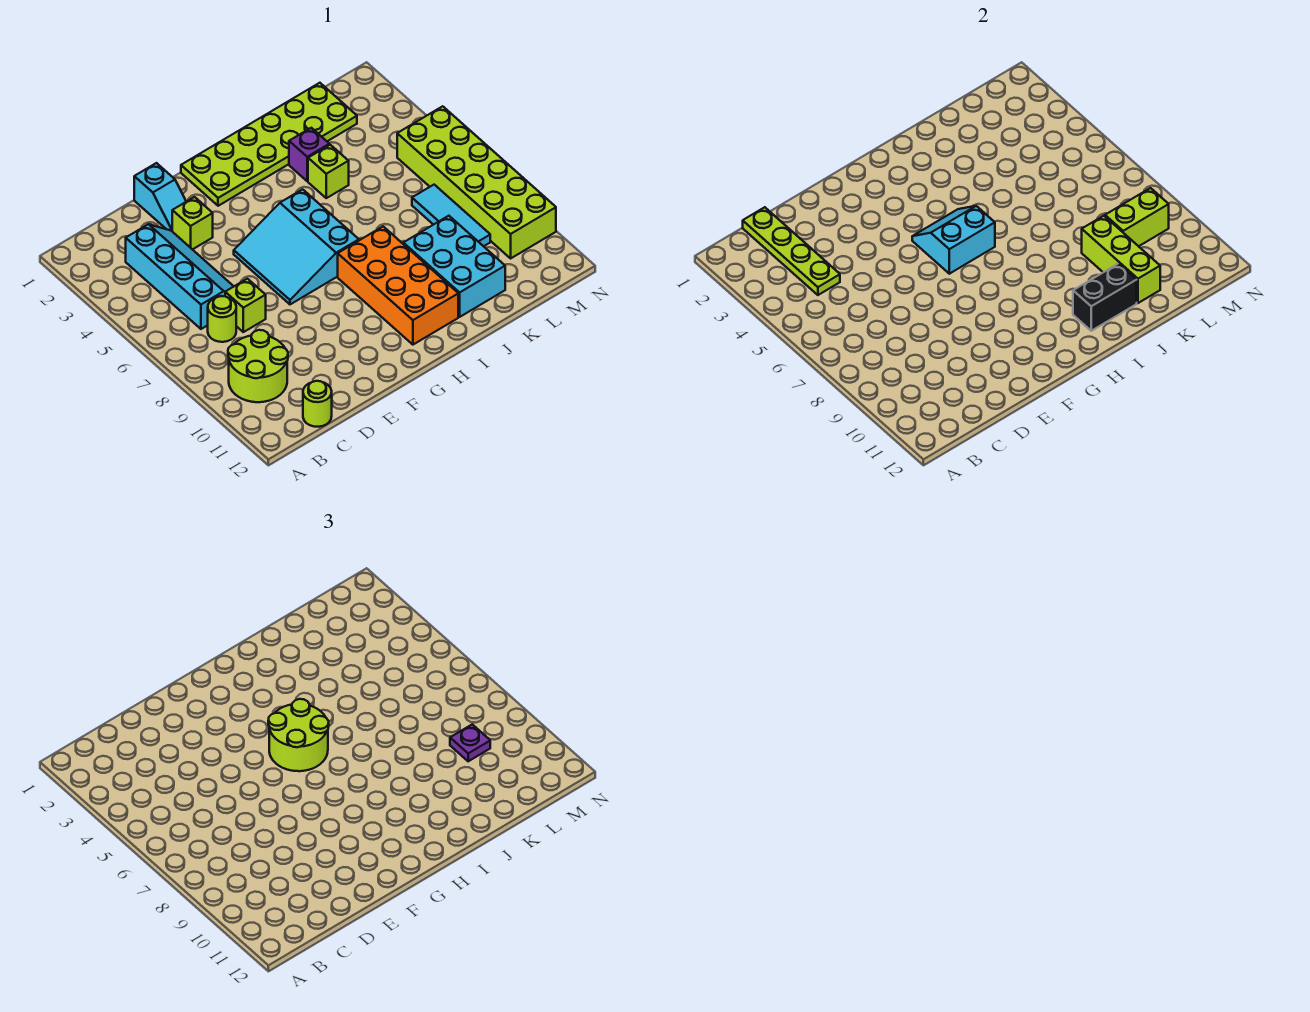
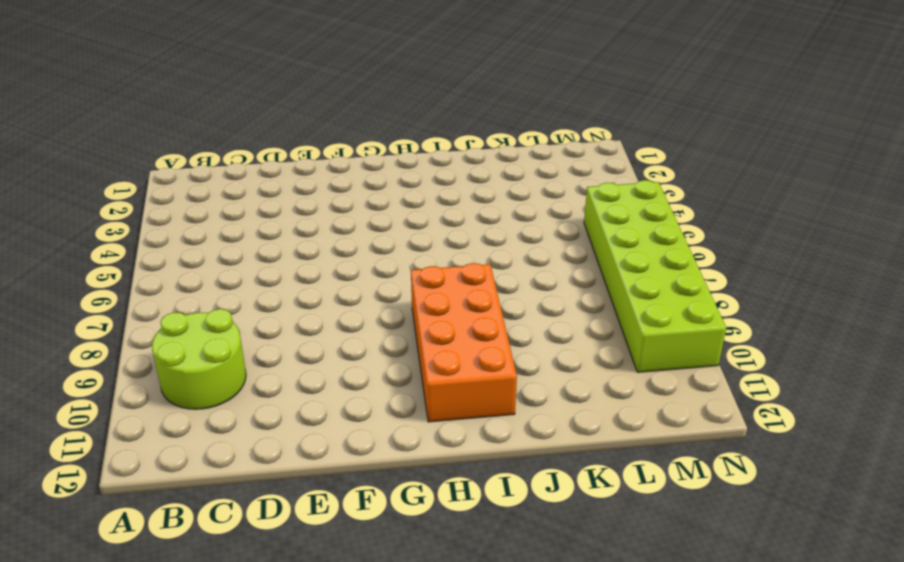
none -> cyan slope C3:D6 level 1 top C
none -> lime round brick C7 level 1
none -> lime round brick C12 level 1

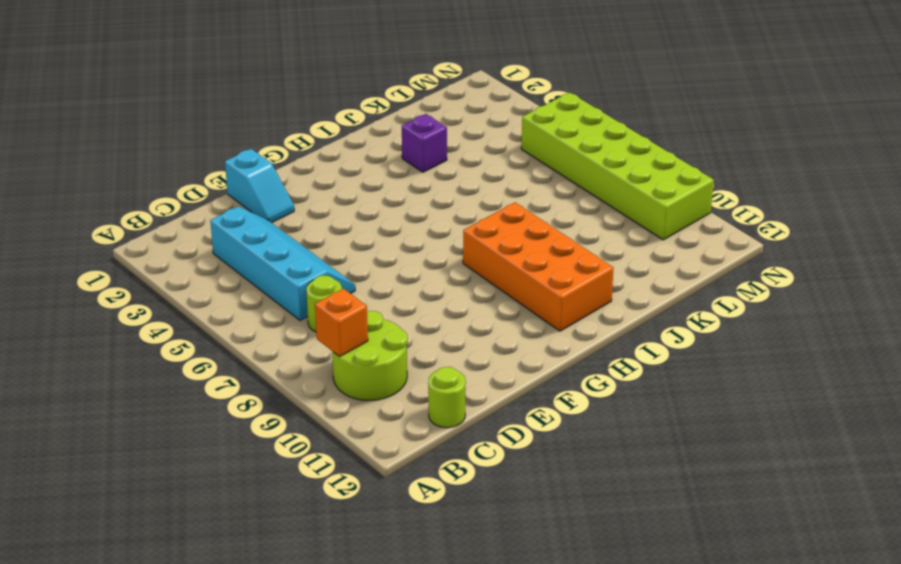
orange brick B9 level 2 -> none
none -> lime brick D7 level 1
none -> lime brick E3 level 1
none -> cyan slope F5:H7 level 1 top H

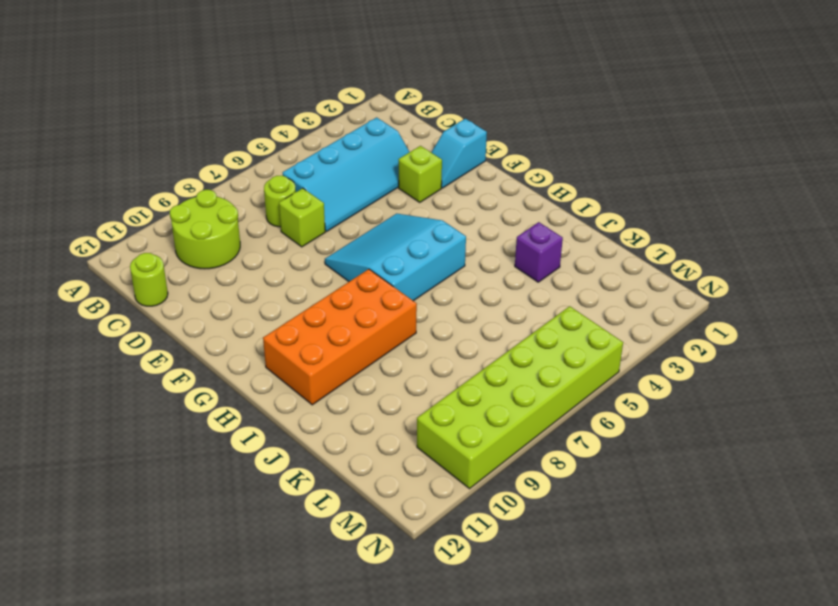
none -> lime plate G1:L2 level 1
none -> lime brick J4 level 1
none -> cyan brick J9:K11 level 1

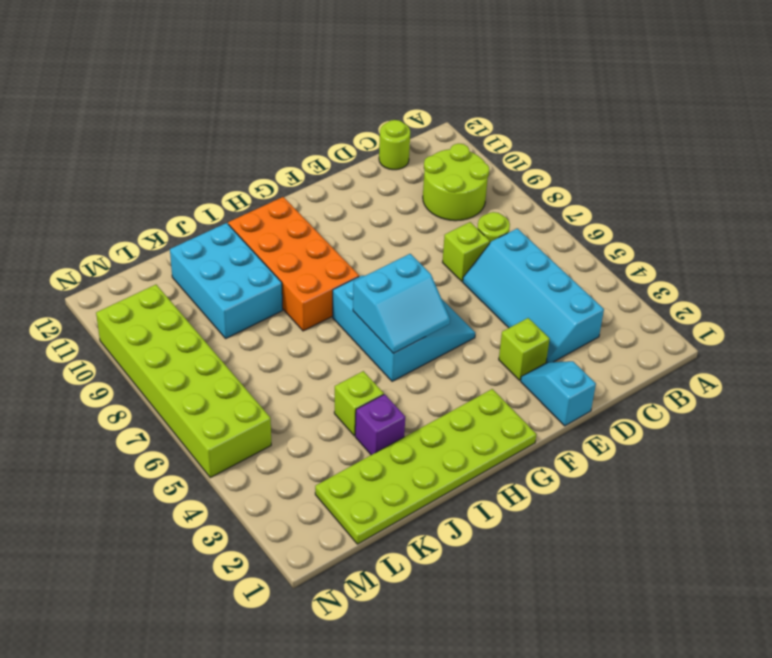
none -> cyan tile L7:L9 level 1
none -> lime plate C1:C4 level 2
none -> black brick I11:J11 level 2

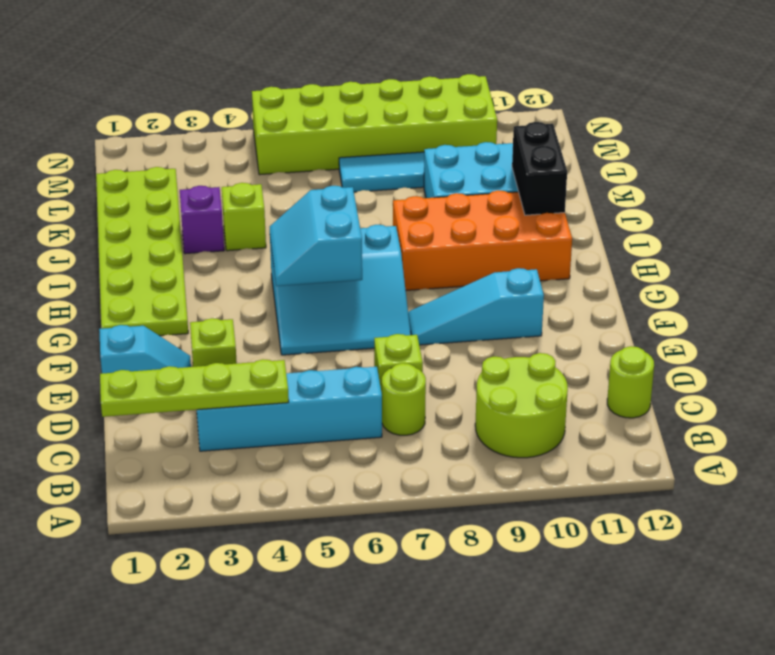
cyan slope F8:F10 level 1 top 10 -> none
none -> lime brick K9:K11 level 2
none -> lime brick L9:M9 level 2
none -> lime round brick G5:H6 level 3

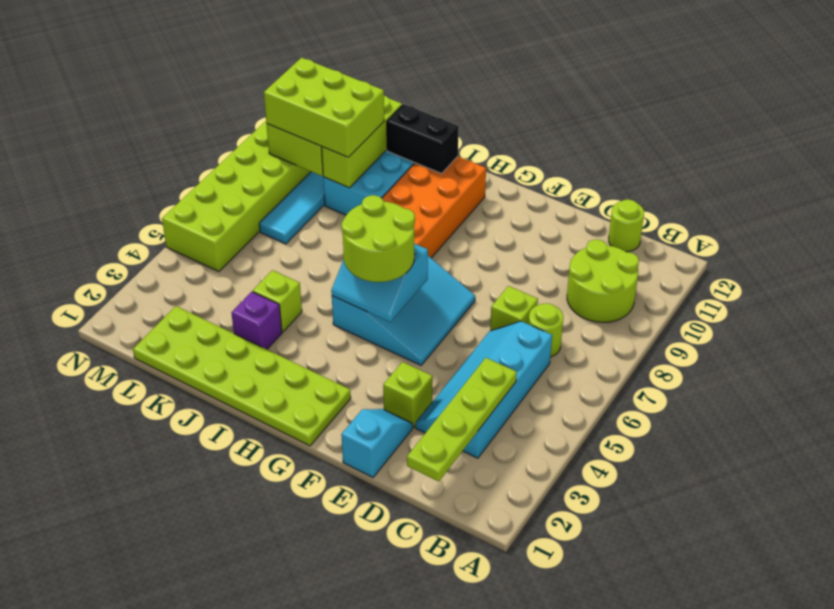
lime brick K9:M10 level 3 -> purple plate L9 level 3

